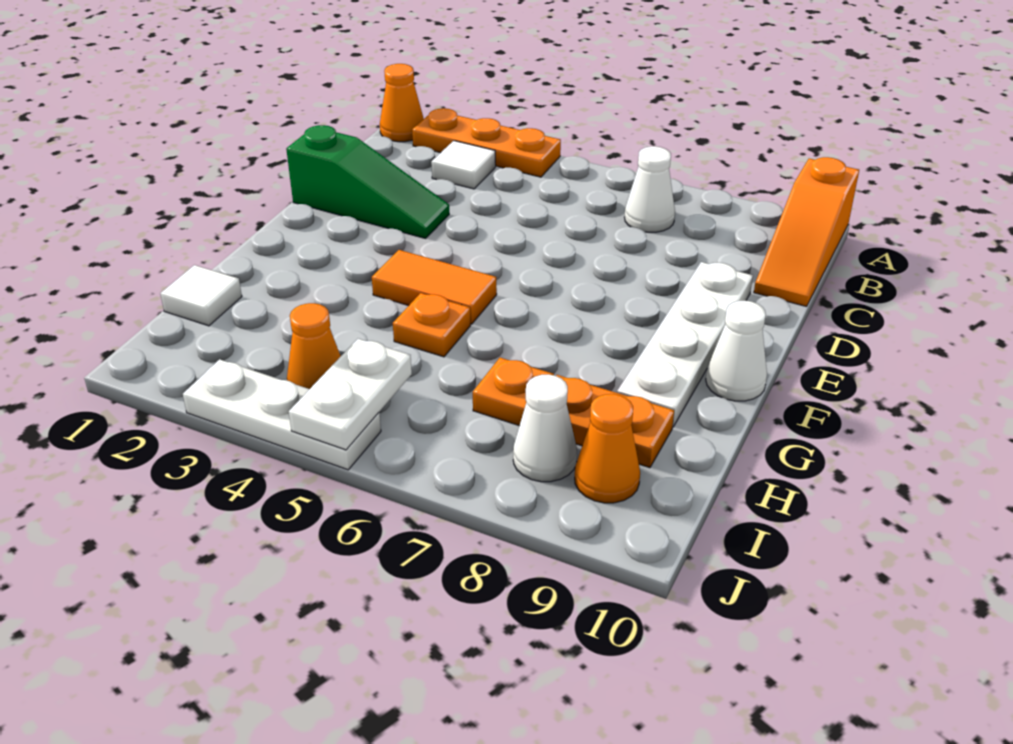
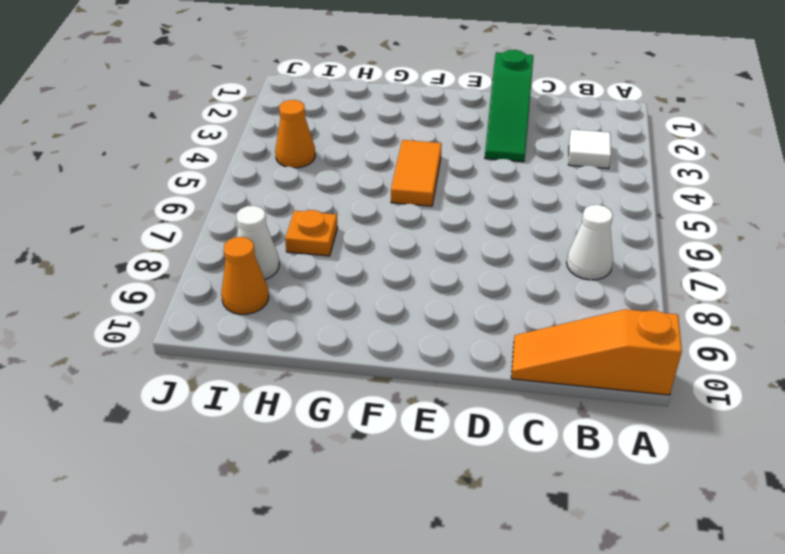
none -> orange cone A1 level 1
none -> orange plate A2:A4 level 1
none -> white plate D9:G9 level 1

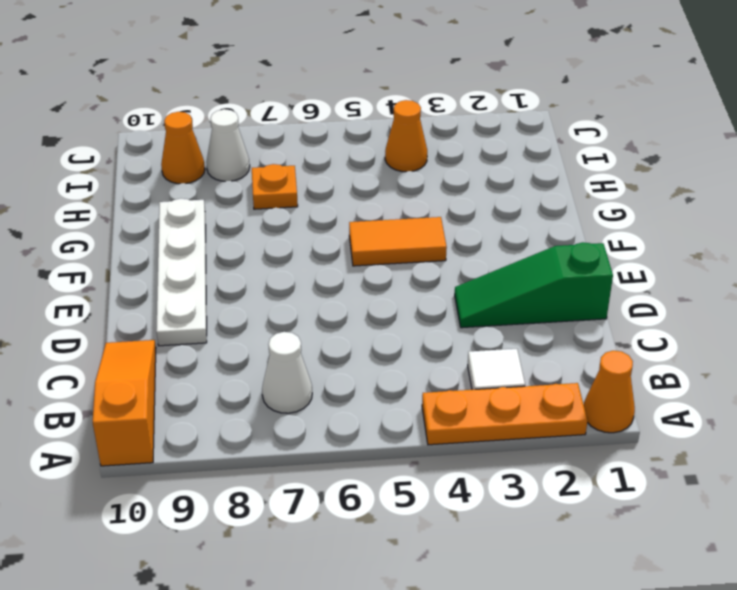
none -> white cone F10 level 1
none -> orange plate G5 level 1
none -> white tile H1 level 1

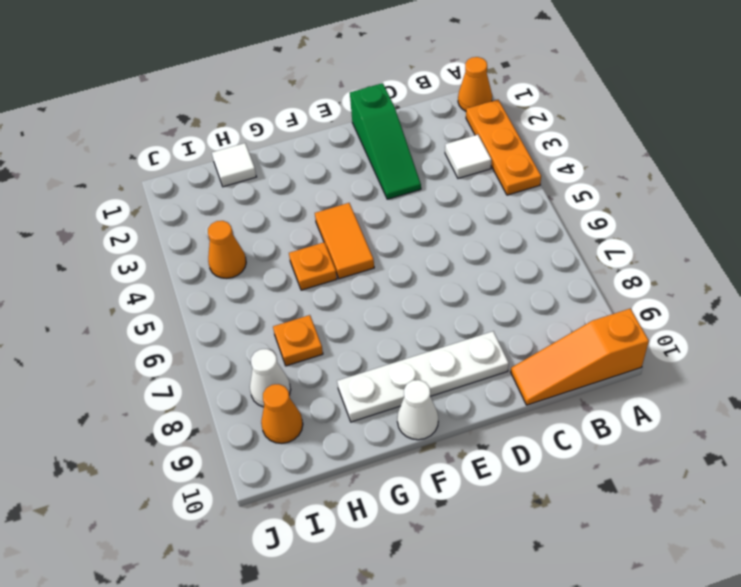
none -> white cone B7 level 1
none -> orange plate H8:H9 level 1
none -> white plate J3:J5 level 1

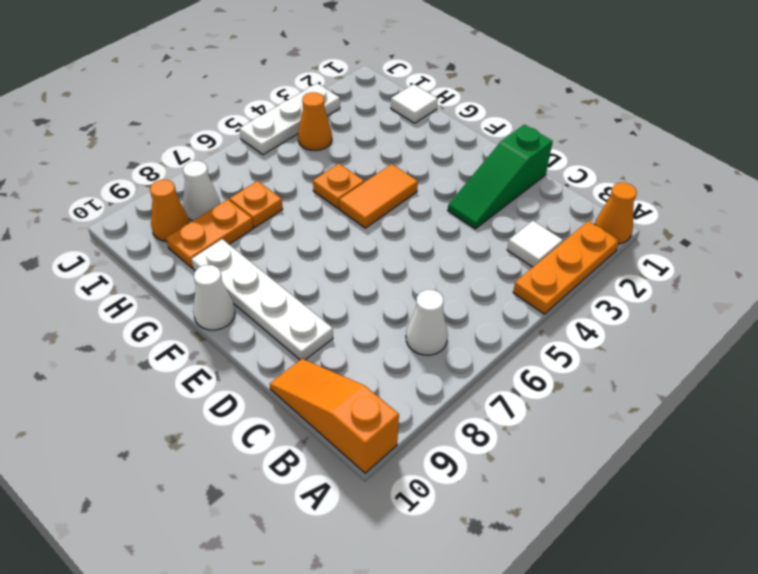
none -> white plate I5:J5 level 2

